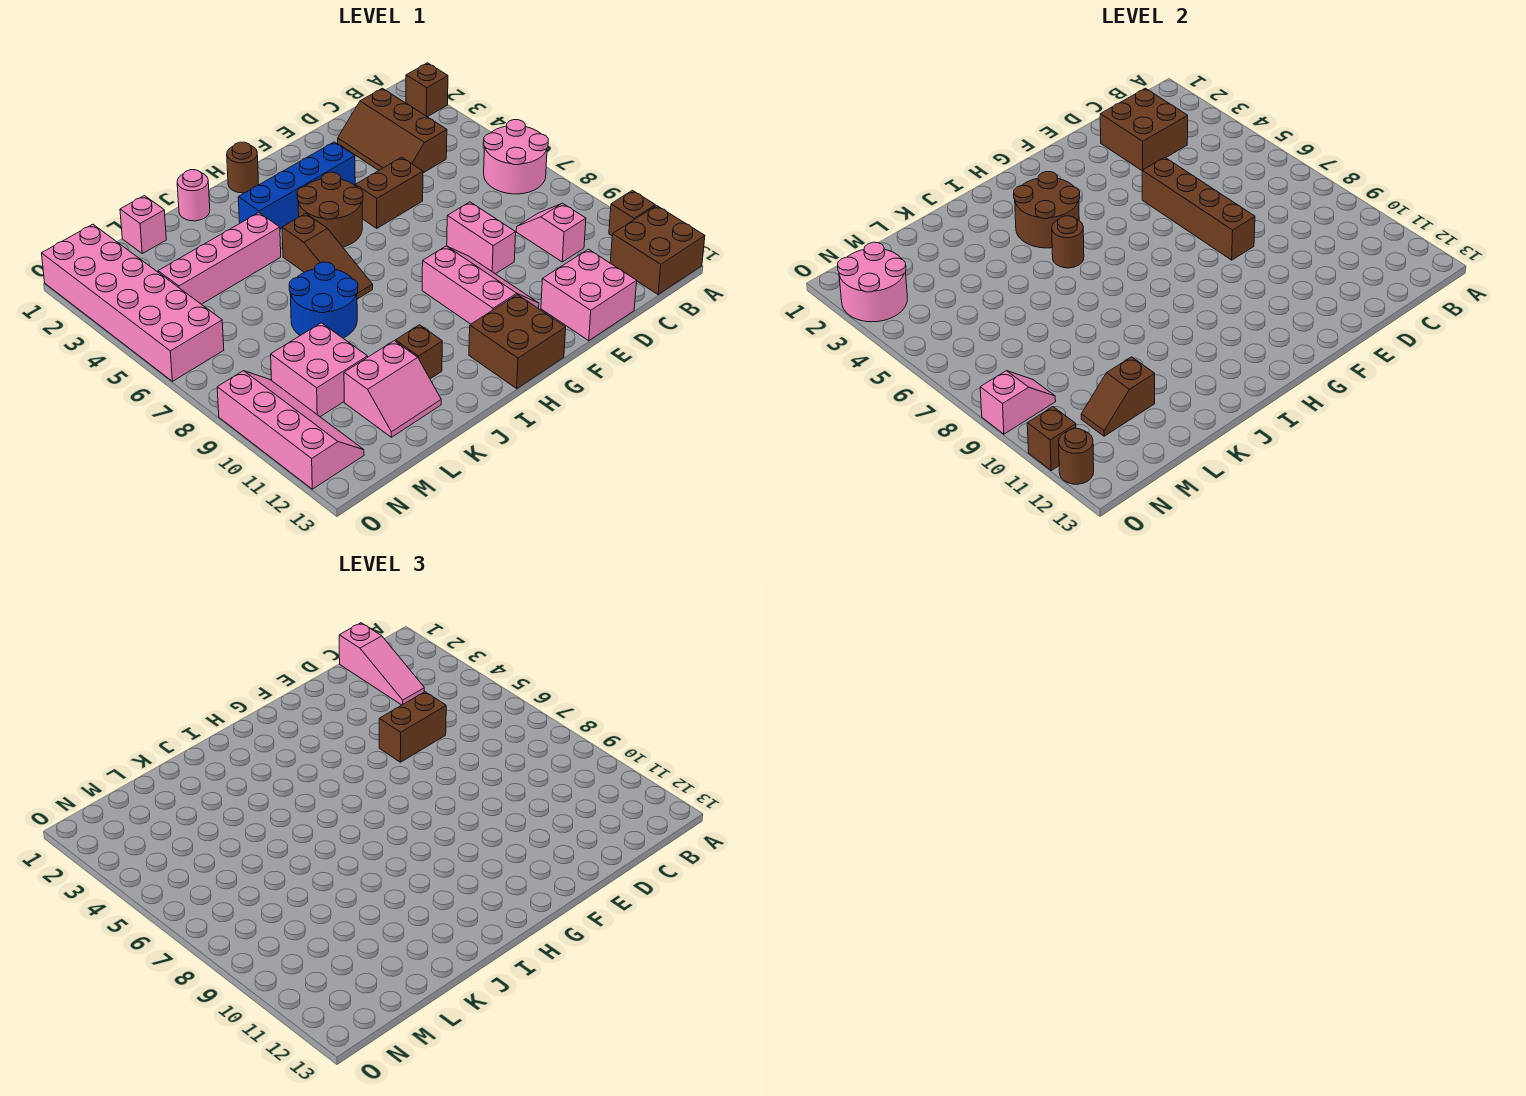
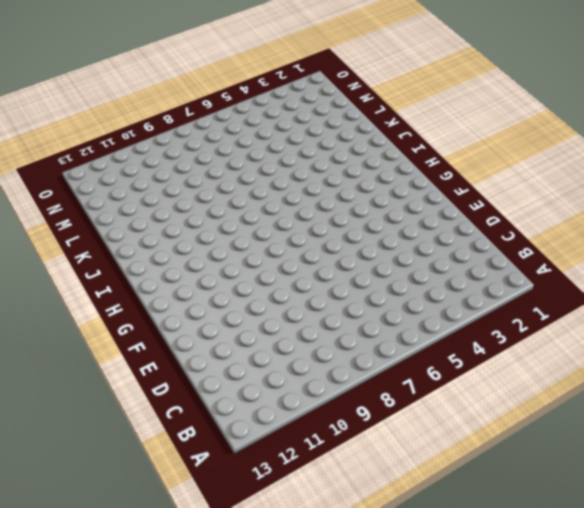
none -> brown brick A2 level 1
none -> pink round brick A6:B7 level 1
none -> brown brick A11 level 1
none -> brown brick A12:B13 level 1

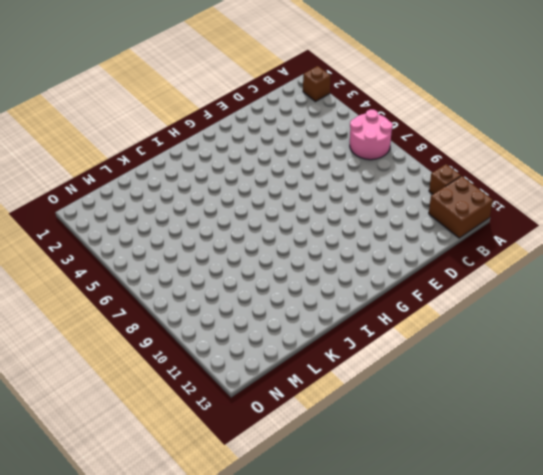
none -> brown slope C2:D4 level 1 top C
none -> pink slope C9:C10 level 1 top 10
none -> pink brick D12:E13 level 1
none -> brown brick E5:F5 level 1

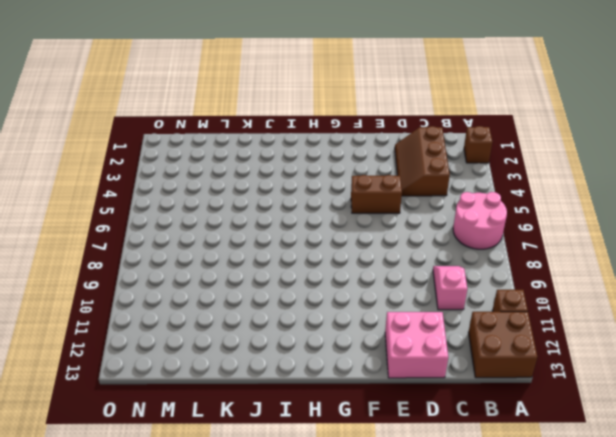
none -> pink brick E8:E9 level 1
none -> blue brick F3:I3 level 1
none -> pink slope F9:G11 level 1 top G
none -> brown round brick G4:H5 level 1

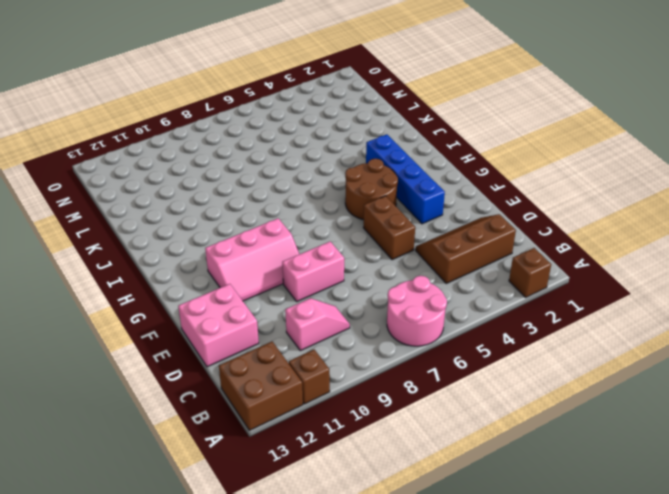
none -> brown brick G12:H13 level 1
none -> brown round brick H1 level 1
none -> brown slope I5:I7 level 1 top 5
none -> pink round brick J1 level 1

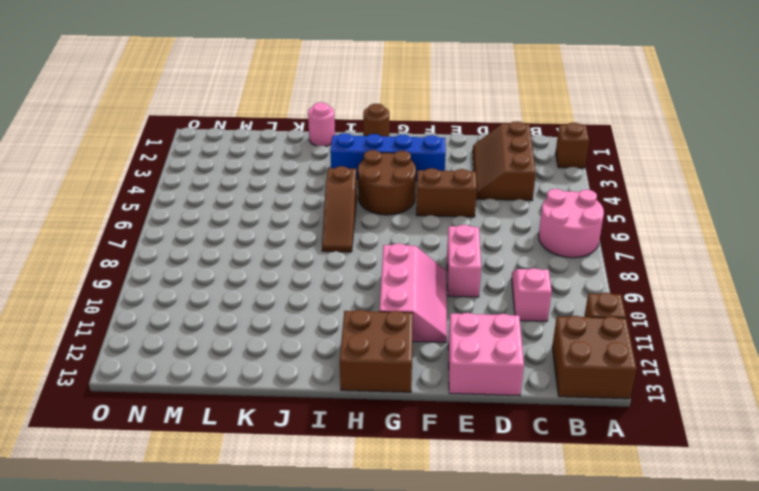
none -> pink brick J4:M4 level 1
none -> blue round brick J7:K8 level 1
none -> brown brick J11 level 1
none -> pink slope K11:L12 level 1 top 11

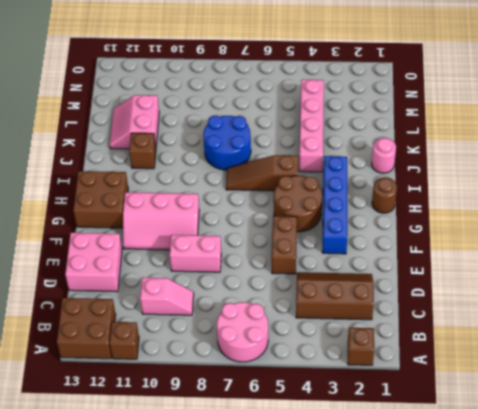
none -> pink brick L1 level 1
none -> pink brick L9:M10 level 1
none -> pink brick N1:O6 level 1
none -> pink slope N9:O12 level 1 top O

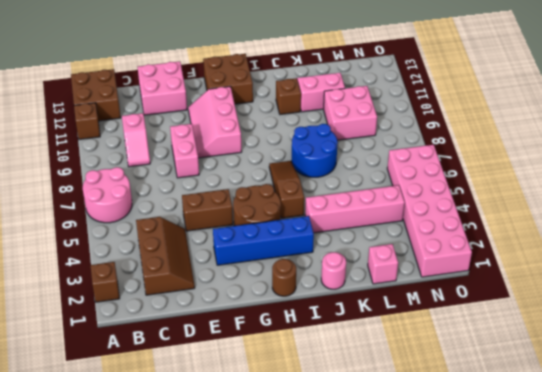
none -> pink slope N9:O12 level 1 top O
none -> brown brick C2:D3 level 2
none -> brown brick E5:E8 level 2
none -> brown round brick H3:I4 level 2

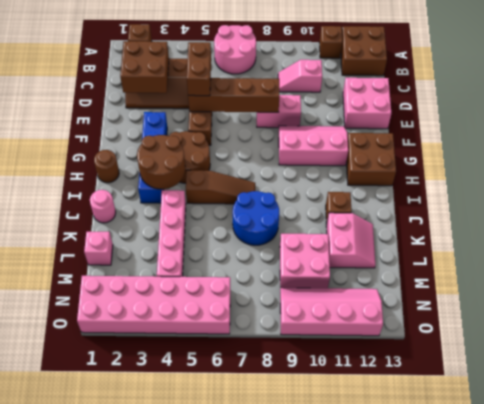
none -> brown round brick I5 level 2
none -> brown slope L11:M11 level 2 top L
none -> pink round brick N2:O3 level 2
none -> pink slope N9:O9 level 2 top O

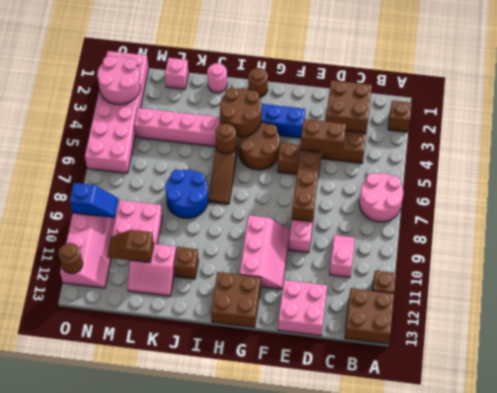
blue slope N9:O9 level 2 top O -> pink slope N9:O9 level 2 top O
none -> brown brick O11 level 2
none -> pink slope C1:C3 level 3 top 1

